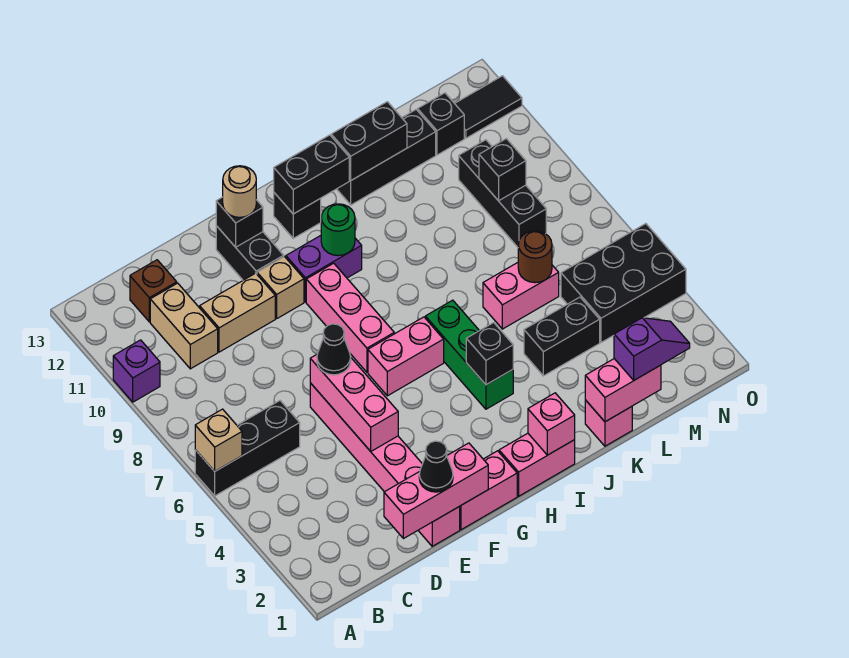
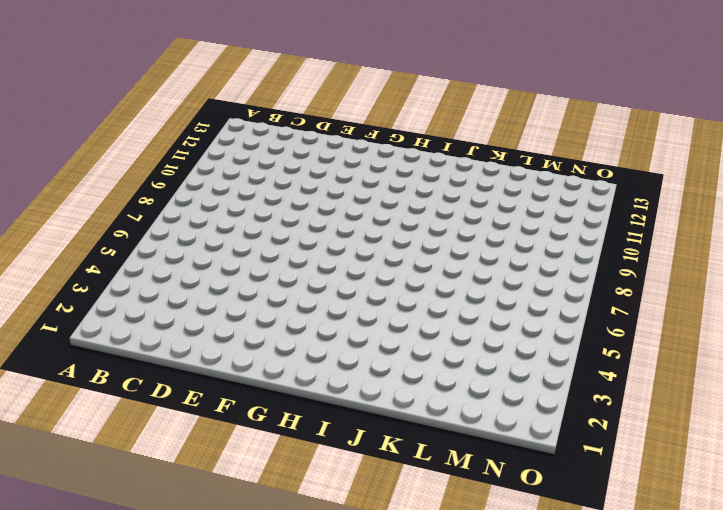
none -> black brick A6:C6 level 1
none -> purple brick A10 level 1
none -> tan brick C10:C11 level 1
none -> brown brick C12 level 1

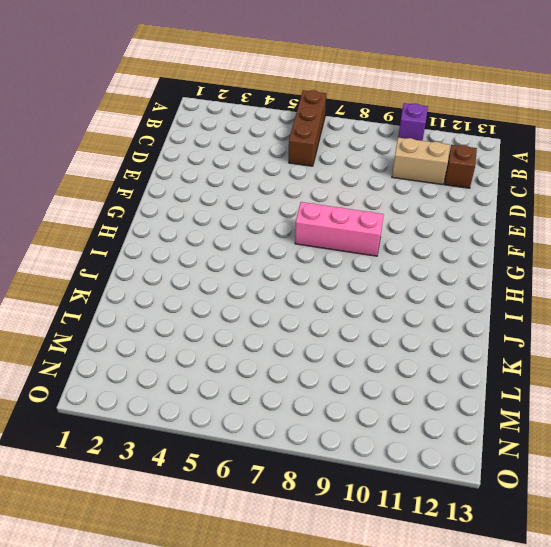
brown brick A6:C6 level 1 -> black brick A6:C6 level 1
none -> tan brick D10:E10 level 1
none -> pink brick E1:E6 level 1
none -> pink brick F1:G1 level 1
none -> tan brick F10 level 1

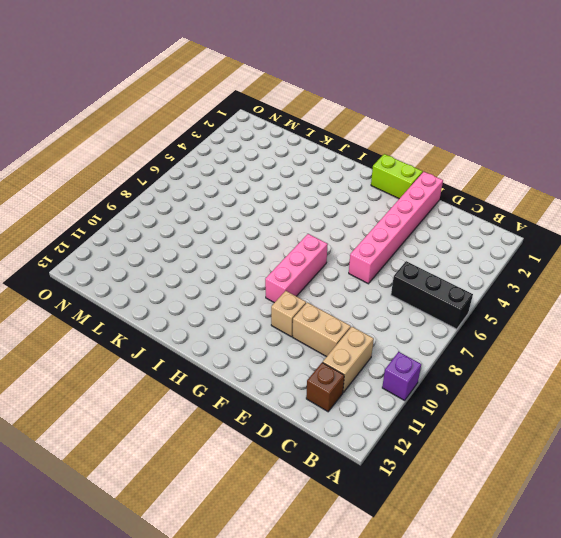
lime brick F1:G1 level 1 -> pink brick F1:G1 level 1
none -> black brick F11:F12 level 1
none -> pink brick G6:H6 level 1
none -> purple brick G10:H10 level 1
none -> pink brick H1:I1 level 1

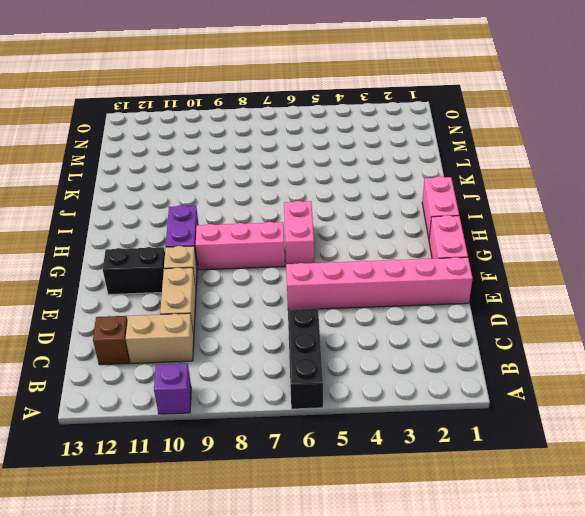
none -> black brick H12 level 1
none -> green brick I4:I6 level 1
none -> black brick J12:L12 level 1
none -> pink brick K1 level 1

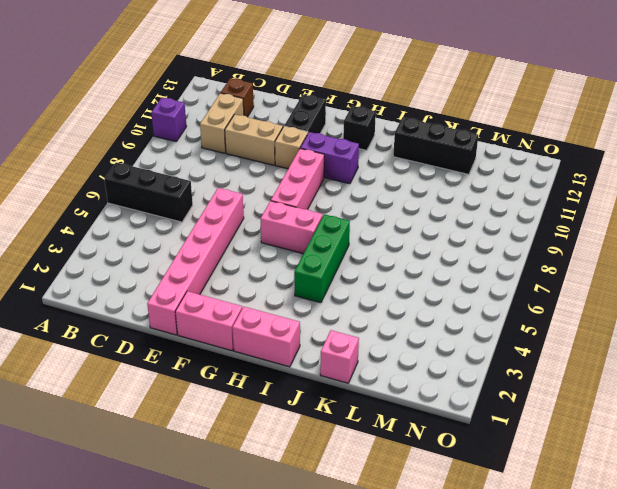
none -> black brick K4:L4 level 1
none -> pink brick K6:L6 level 1
none -> black brick M4:O5 level 1
none -> black brick M8:M10 level 1

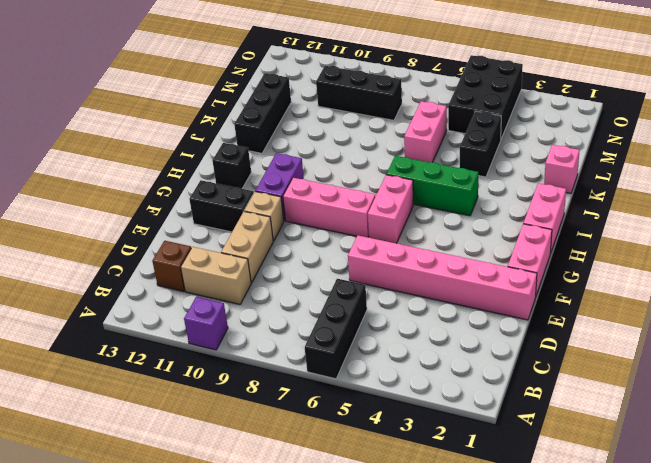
none -> black brick M12 level 1
none -> black tile N12:O12 level 1
none -> tan brick A6 level 2
none -> pink brick D1:F1 level 2

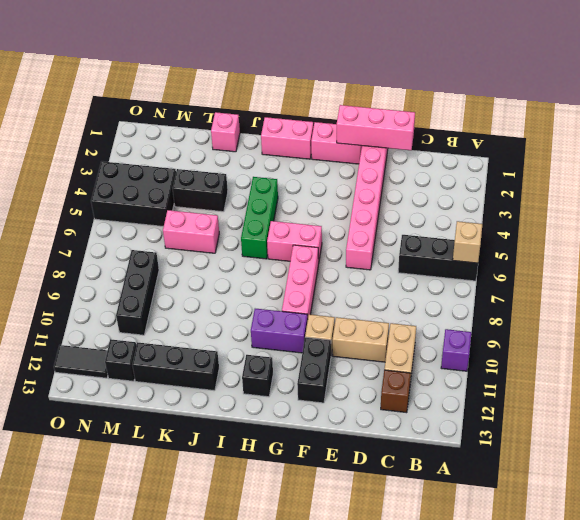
none -> pink brick E4:E6 level 2
none -> black brick F12 level 2
none -> green round brick H10 level 2
none -> black brick H12:I12 level 2

